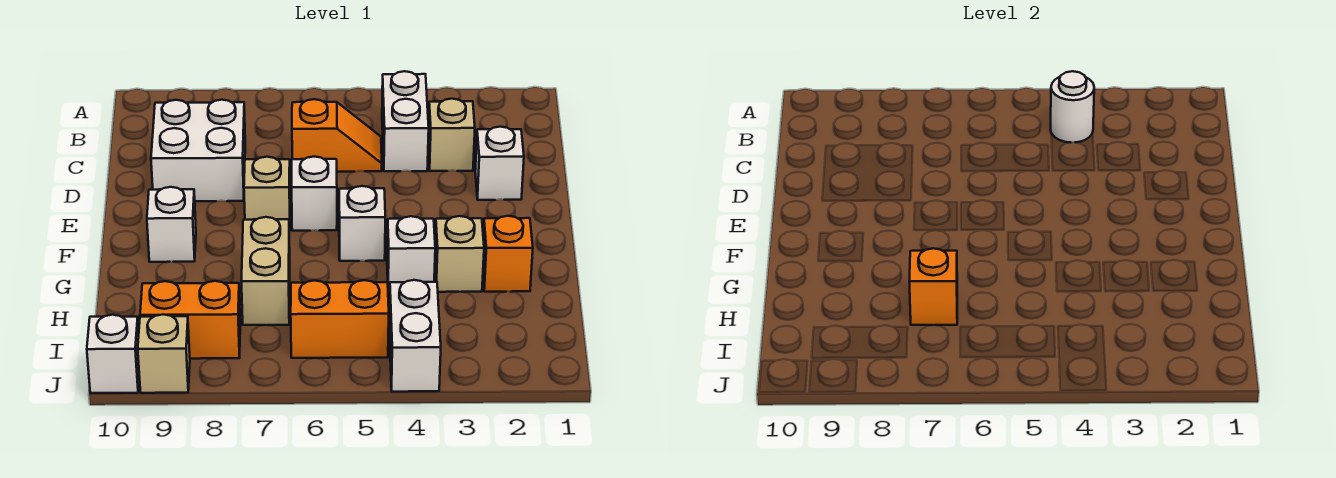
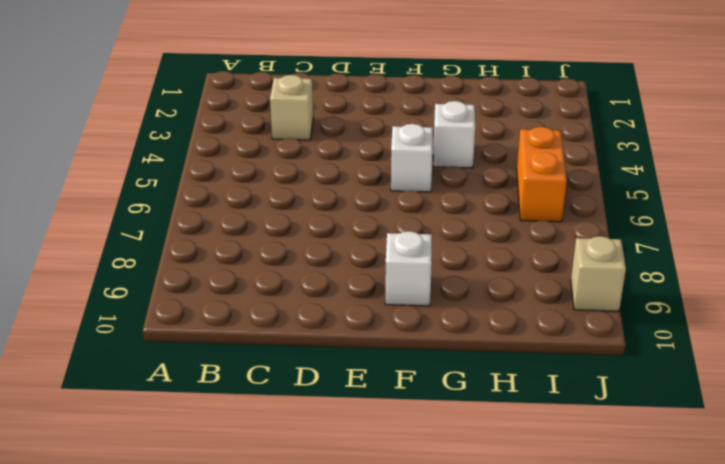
none -> white brick B4:C4 level 1
none -> orange slope C5:C6 level 1 top 6
none -> white brick C8:D9 level 1

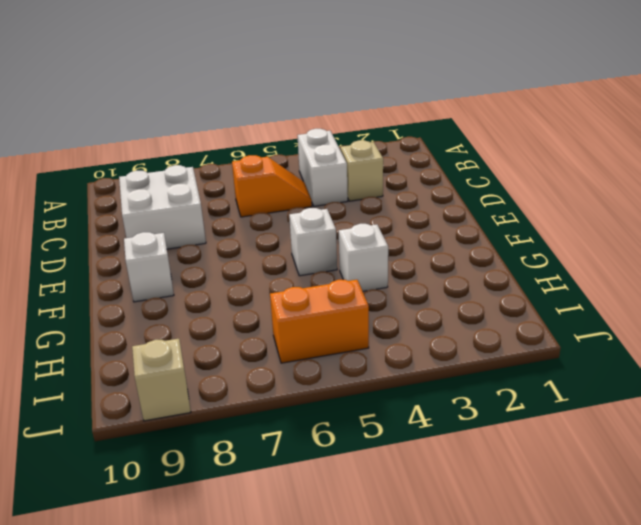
none -> white brick D2 level 1
none -> white brick E6 level 1
none -> tan brick E7 level 1

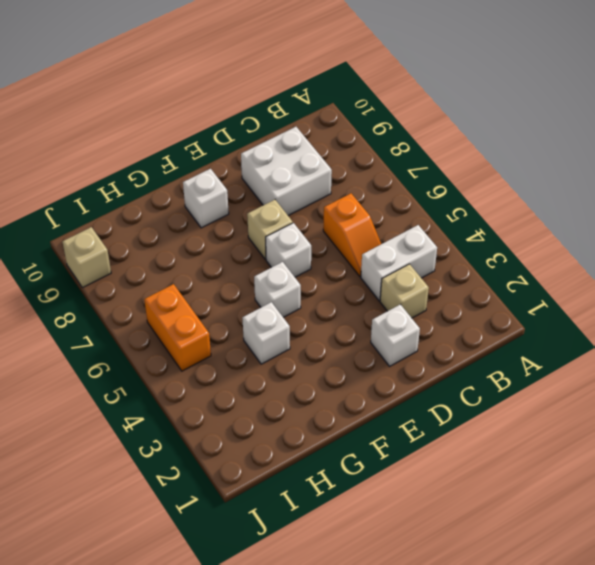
none -> orange brick G2 level 1
none -> tan brick G3 level 1
none -> tan brick G7:H7 level 1

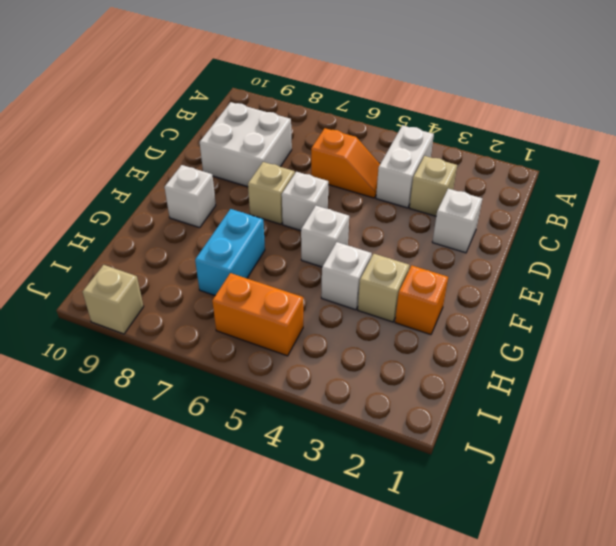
cyan brick G7:H7 level 1 -> tan brick G7:H7 level 1
none -> white brick I4:J4 level 1
none -> orange brick I8:I9 level 1
none -> white brick J10 level 1

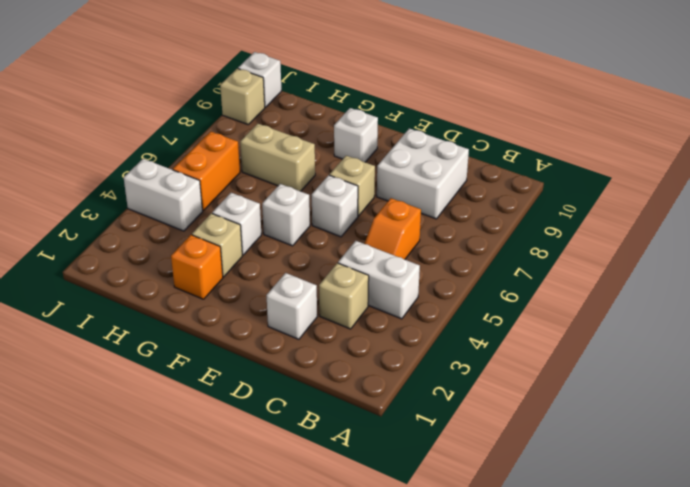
none -> orange brick I8:I9 level 1
none -> white round brick B4 level 2
none -> orange brick H7 level 2

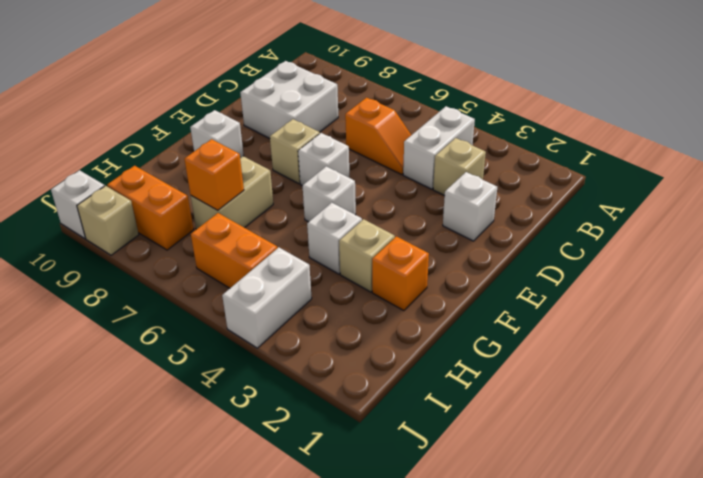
none -> white round brick B4 level 2

